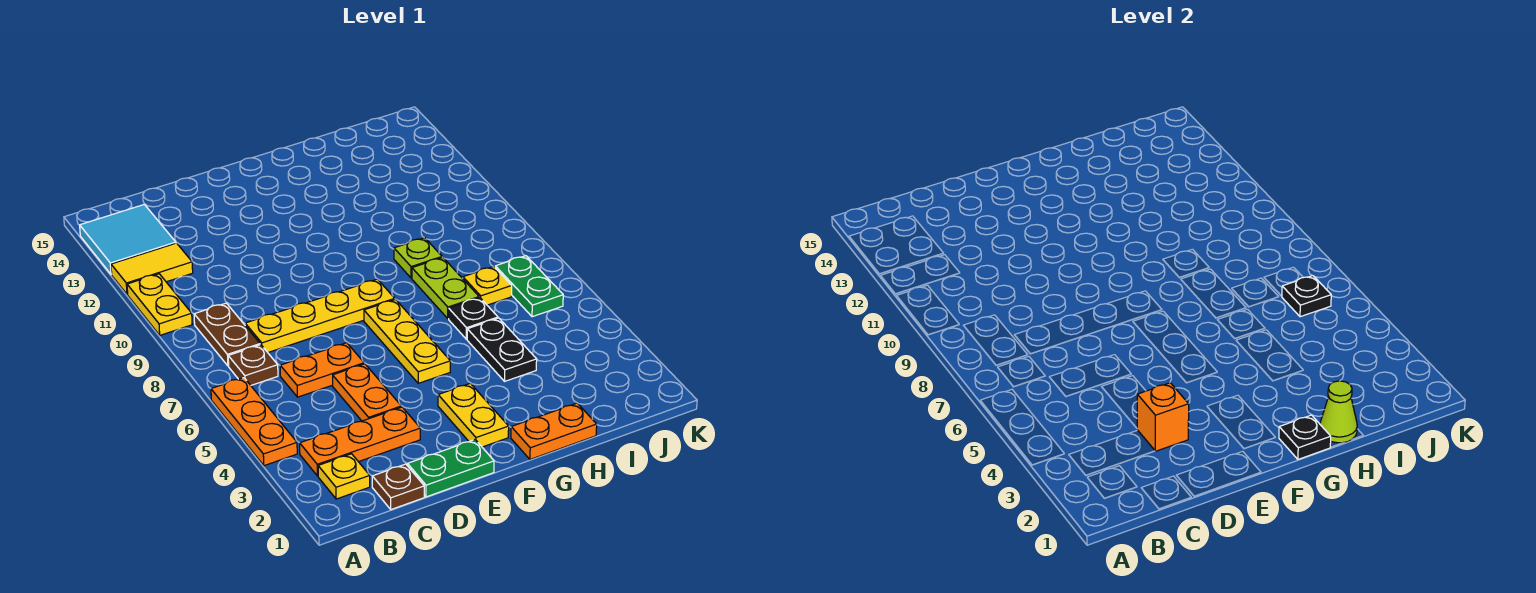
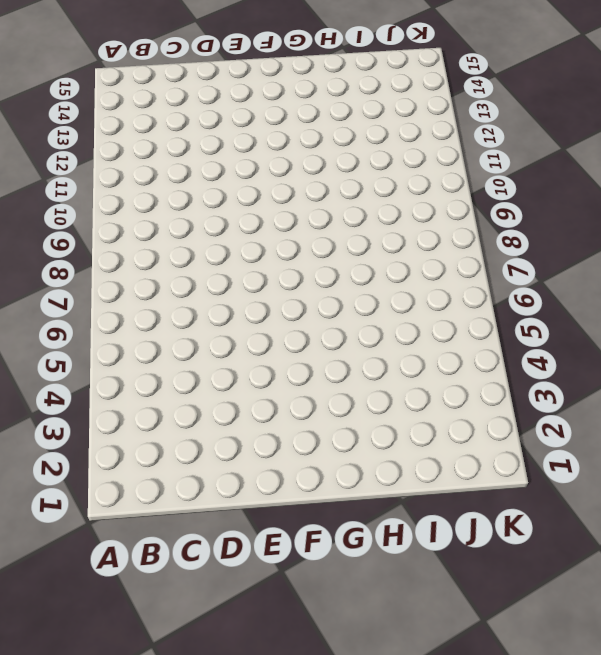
none -> orange plate A4:A6 level 1
none -> yellow plate A10:A11 level 1
none -> yellow tile A12:B12 level 1

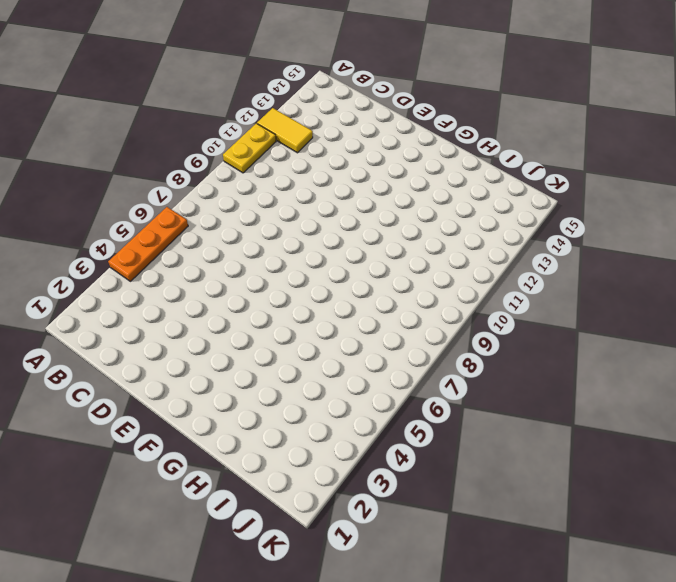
none -> cyan tile A13:B14 level 1
none -> yellow plate B2 level 1
none -> orange plate B3:D3 level 1

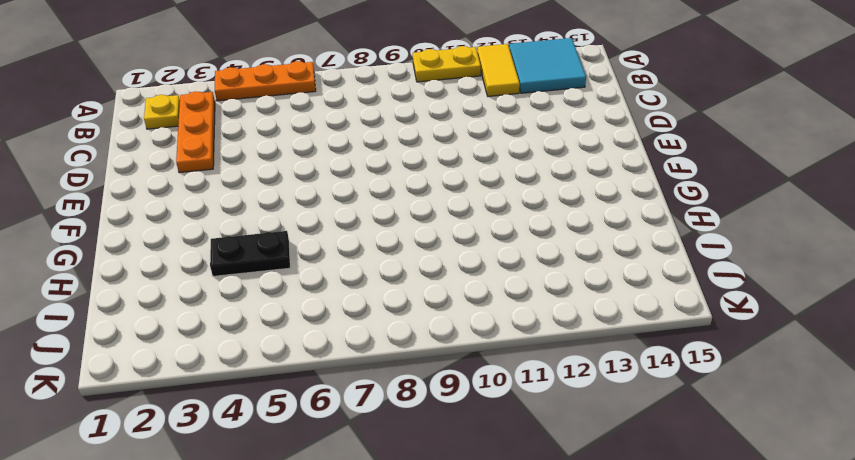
none -> brown plate B7 level 1
none -> brown plate B8:B9 level 1
none -> brown plate C1 level 1

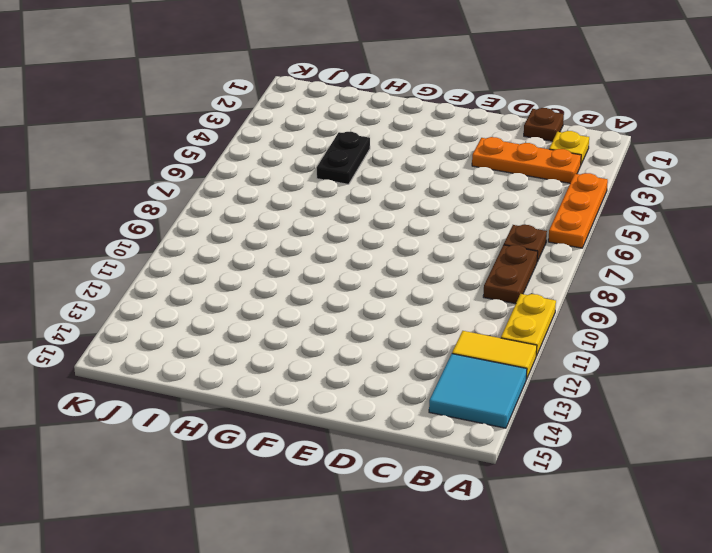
none -> orange plate C6:D6 level 1
none -> yellow plate C8:F8 level 1
none -> green plate D1:E1 level 1

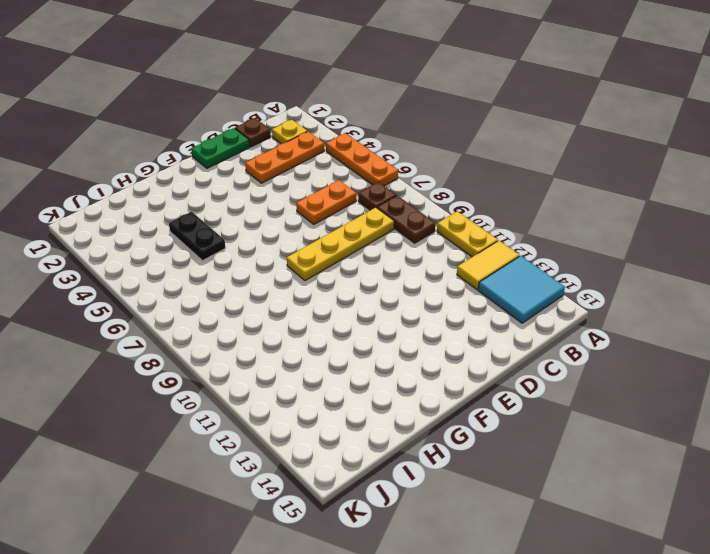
none -> orange plate D4:D5 level 1
none -> yellow plate F2:F3 level 1
none -> yellow plate F5:F7 level 1

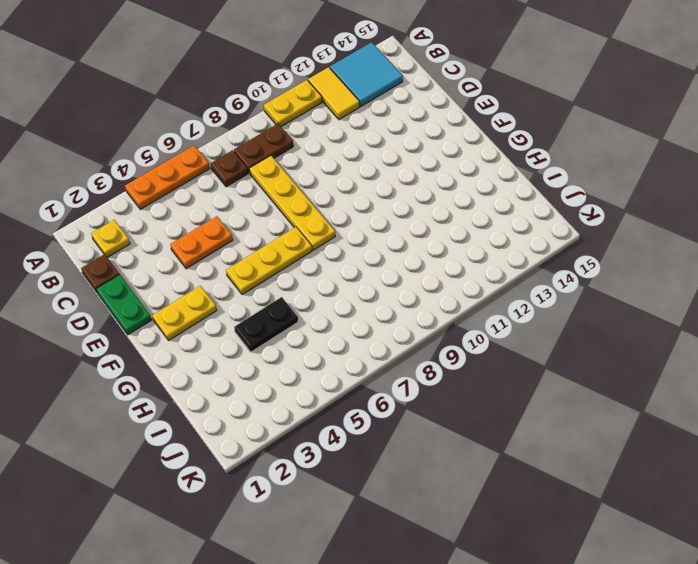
none -> orange plate B3:D3 level 1
none -> orange plate C6:D6 level 1
none -> orange plate G1:H1 level 1

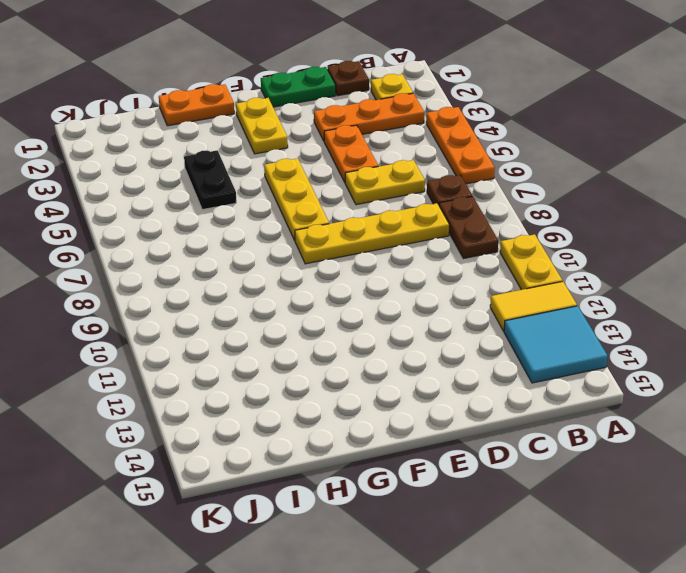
yellow plate C6:D6 level 1 -> orange plate C6:D6 level 1
none -> black plate H6 level 1
none -> lime plate H7:H8 level 1
none -> lime plate H9 level 1

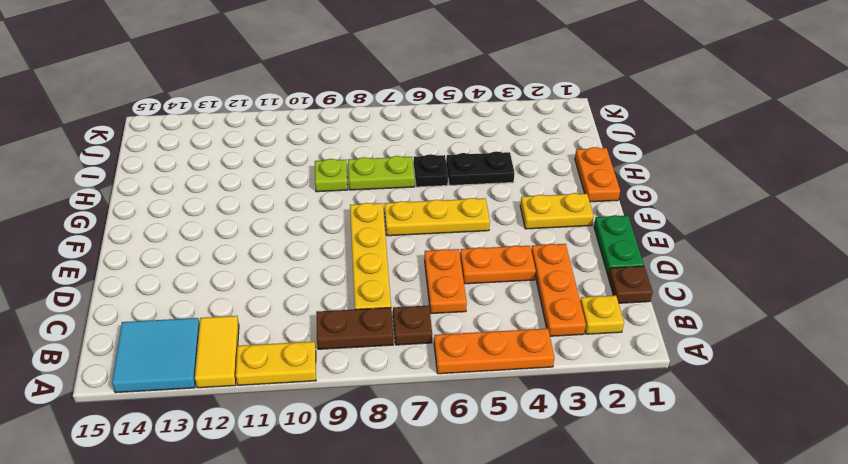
none -> yellow plate I7 level 1
none -> green plate J6:J7 level 1
none -> orange brick D3 level 2

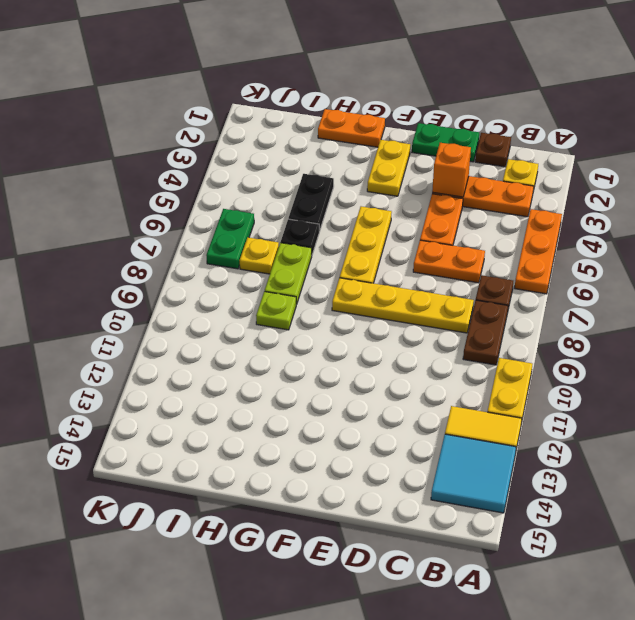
none -> black plate G1 level 2
none -> lime cone H1 level 2
none -> black plate J6 level 2

